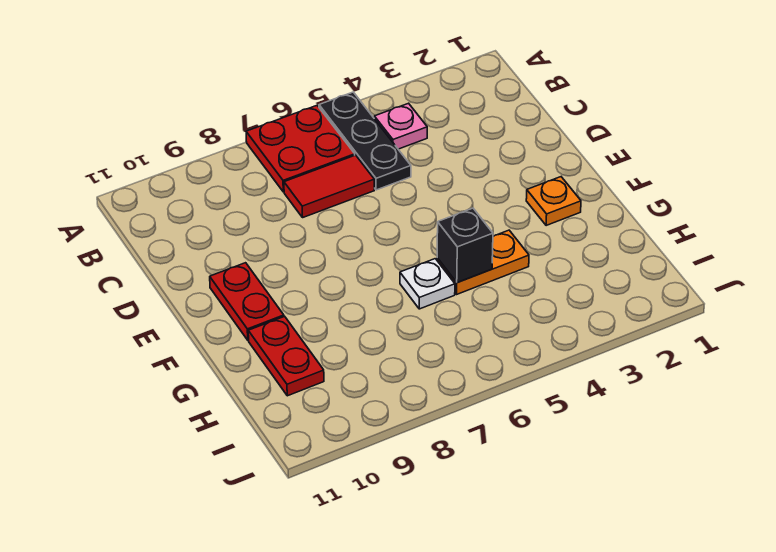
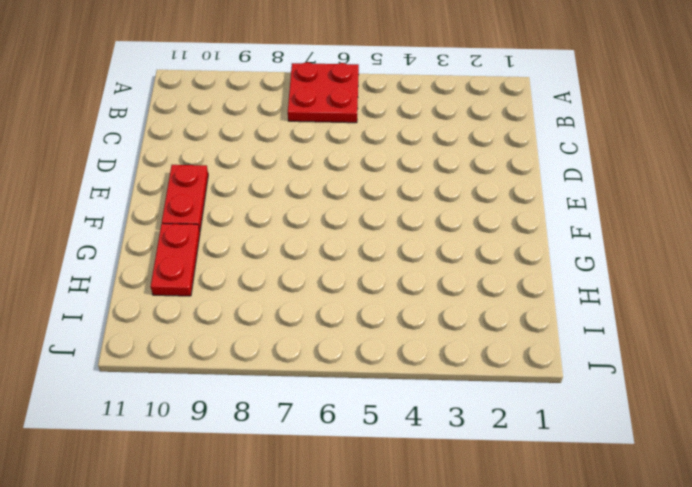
none -> black plate A5:C5 level 1
none -> pink plate B4 level 1

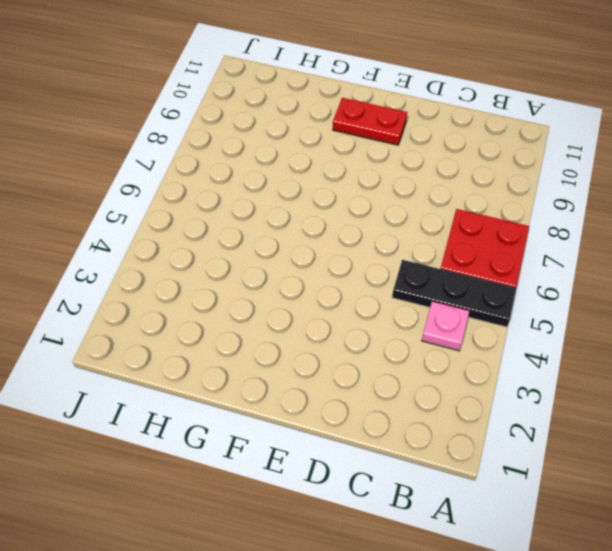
none -> red tile C6:C7 level 1
none -> orange plate F2 level 1

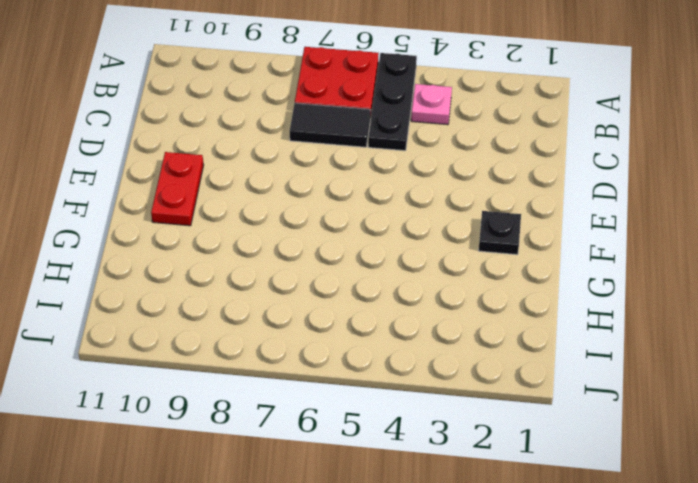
black tile C6:C7 level 1 -> red tile C6:C7 level 1
black plate F2 level 1 -> orange plate F2 level 1
none -> orange plate G4:G5 level 1
none -> white plate G6 level 1

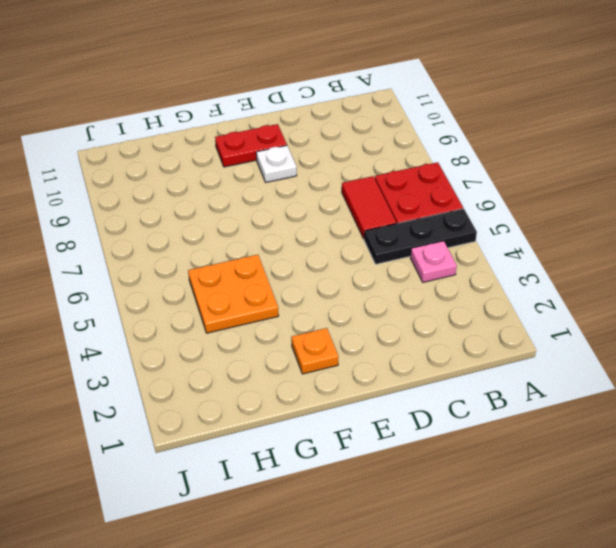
white plate E9 level 1 -> white plate G6 level 1
orange plate G4:H5 level 1 -> orange plate G4:G5 level 1
none -> red plate G10:H10 level 1
none -> black brick G5 level 2

